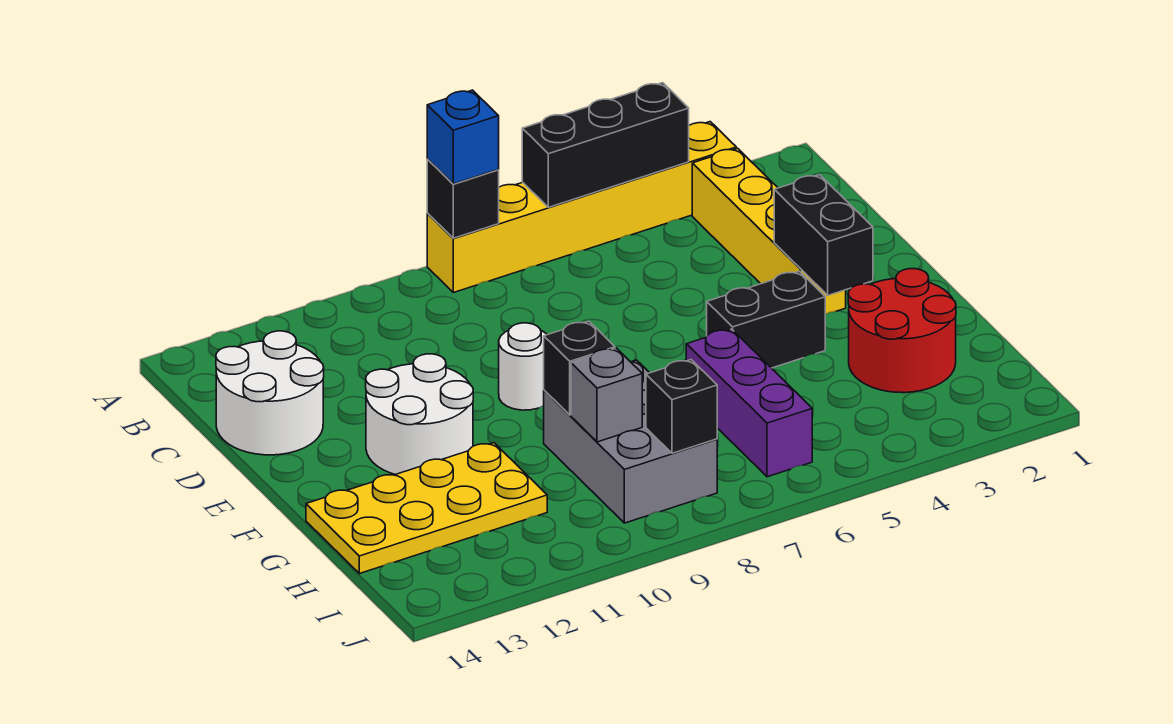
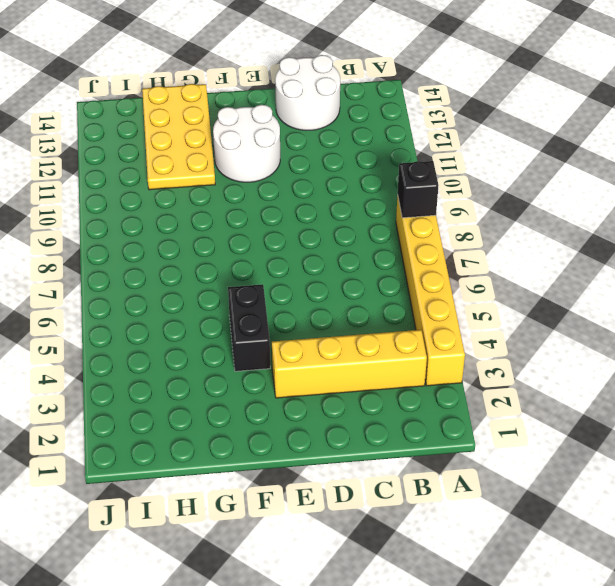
none -> white round brick E9 level 1
none -> red round brick G2:H3 level 1
none -> purple brick G6:I6 level 1

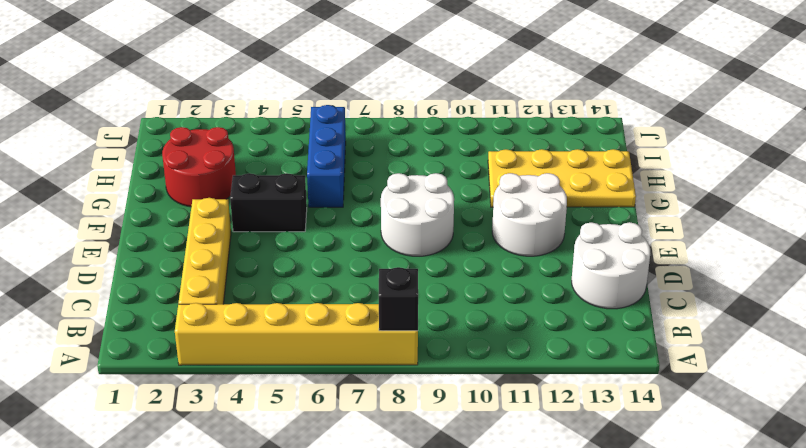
white round brick E8:F9 level 1 -> white round brick E9 level 1
blue brick G6:I6 level 1 -> purple brick G6:I6 level 1
none -> grey brick G8:I9 level 1
none -> black brick A4:A6 level 2
none -> black brick E3:F3 level 2

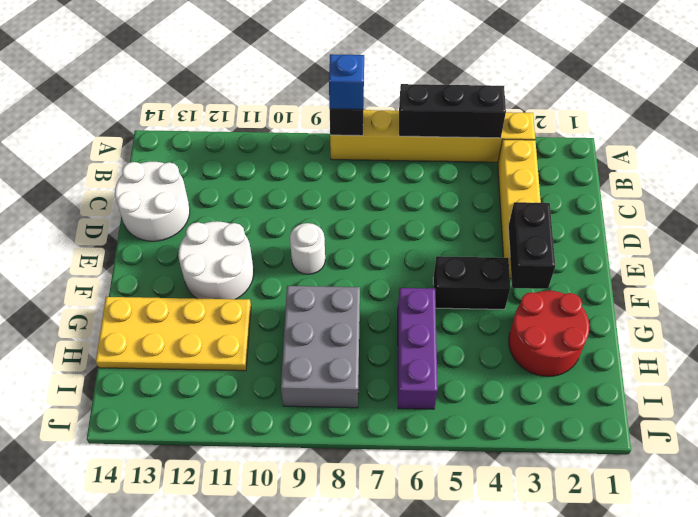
none -> black brick G9 level 2
none -> grey brick H9 level 2
none -> black brick I8 level 2

